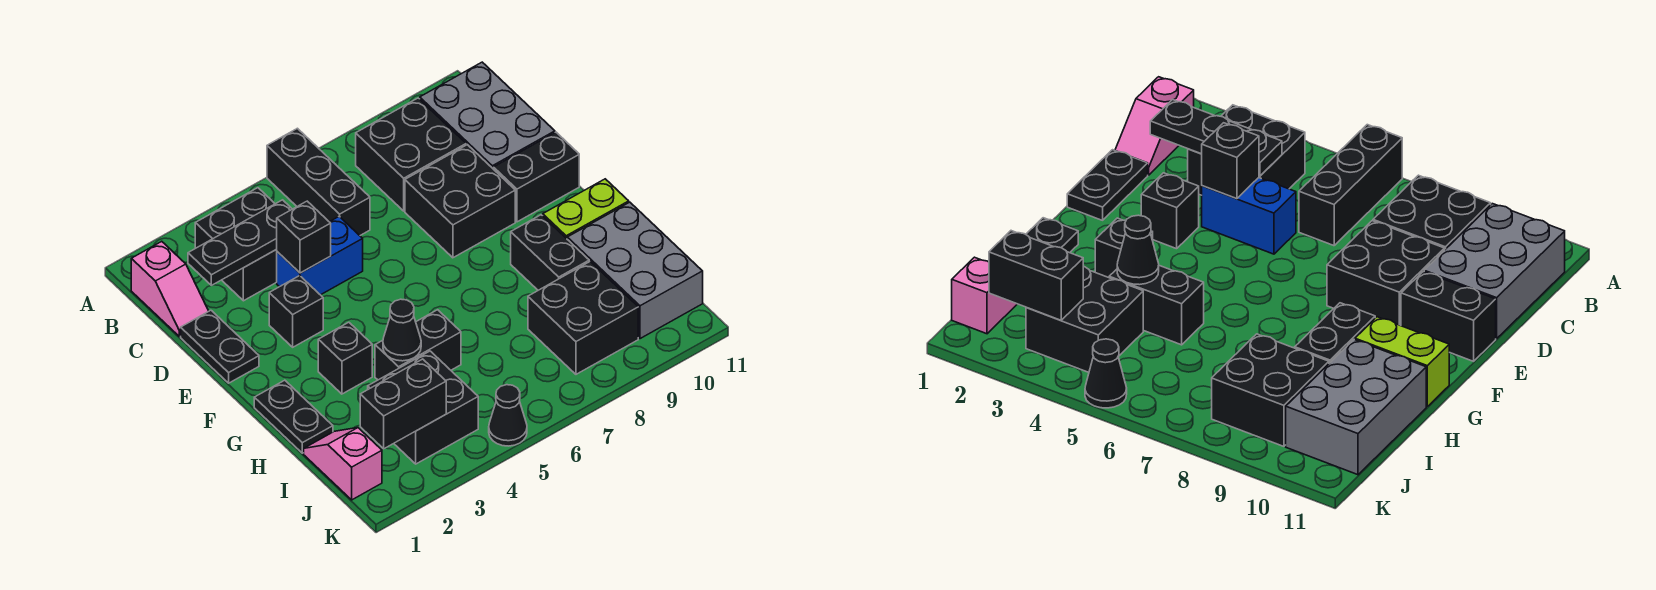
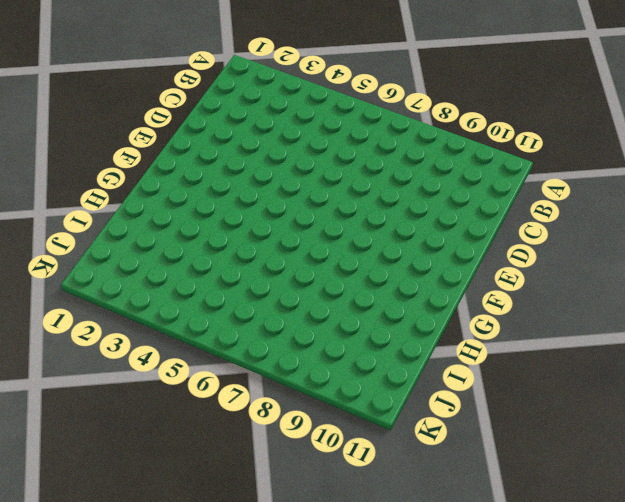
none -> black brick A6:C6 level 1
none -> pink slope B1:C1 level 1 top B
none -> black brick B3:C4 level 1

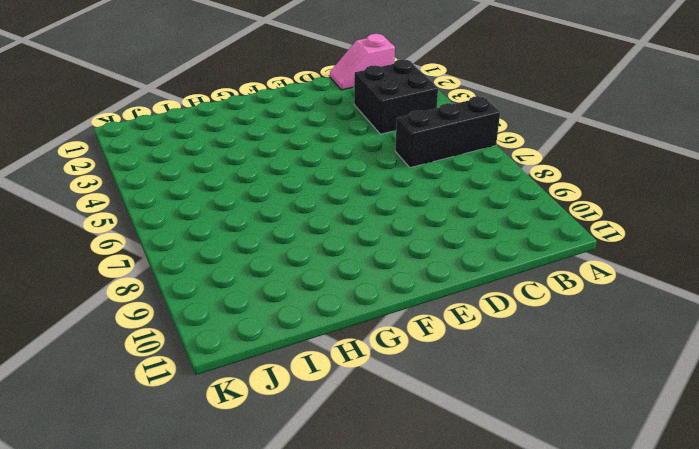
none -> black brick B8:C9 level 1
none -> grey brick B10:D11 level 1
none -> black plate D1:E1 level 1

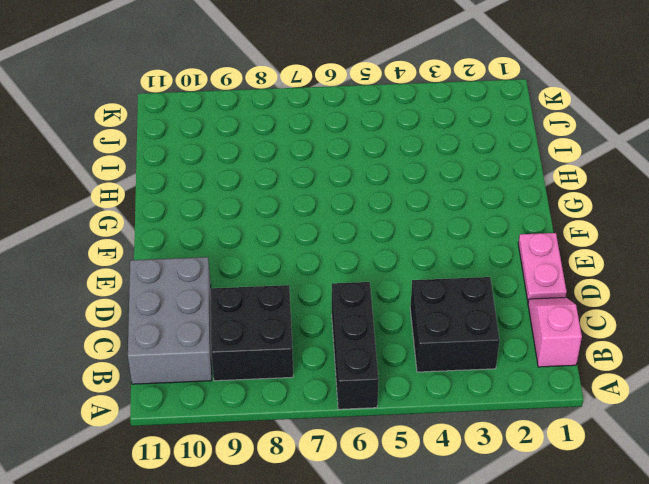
pink plate D1:E1 level 1 -> black plate D1:E1 level 1
none -> blue brick D4:D5 level 1
none -> black brick D8:E9 level 1
none -> black brick E3 level 1

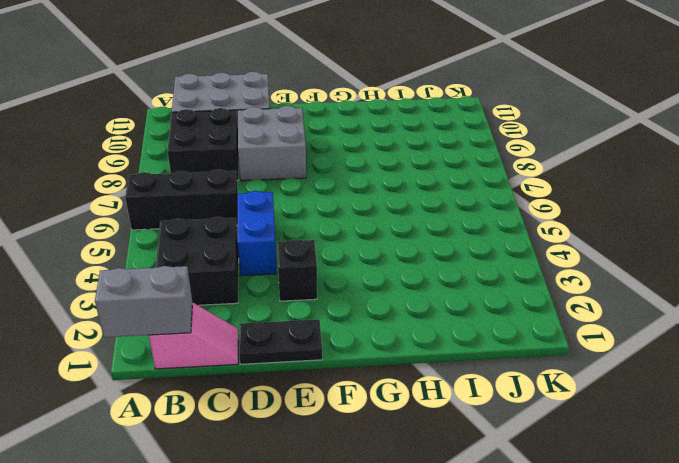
grey brick A1:B1 level 2 -> none
grey brick D8:E9 level 1 -> black brick D8:E9 level 1
none -> black brick E10:E11 level 1
none -> black plate G1:H1 level 1
none -> black brick G3 level 1

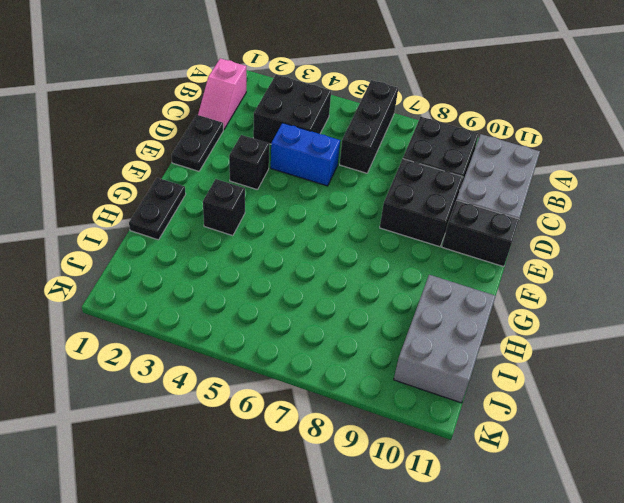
none -> black brick G9:H9 level 1
none -> lime brick G10:G11 level 1
none -> black brick H4:H5 level 1

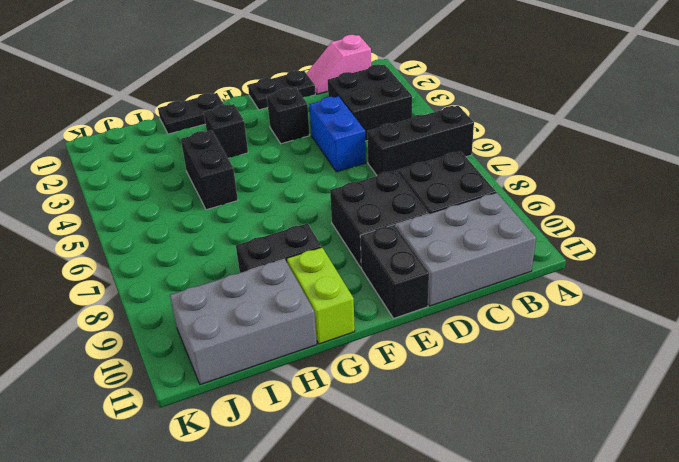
none -> pink slope I1:J1 level 1 top J
none -> black brick I3:J4 level 1
none -> black brick I8:J9 level 1

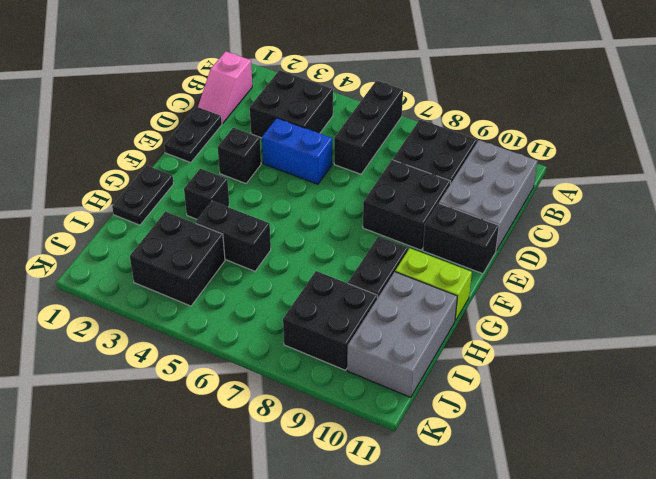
none -> pink slope I1:J1 level 1 top J
none -> black cone K5 level 1
none -> black plate C2:C4 level 2

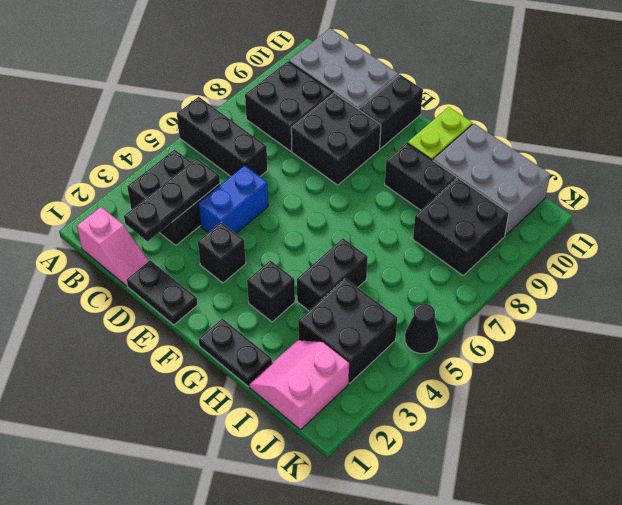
pink slope I1:J2 level 1 top J -> pink slope I1:J1 level 1 top J
none -> black brick D4 level 2
none -> black cone H4 level 2
none -> black brick J2:J3 level 2

